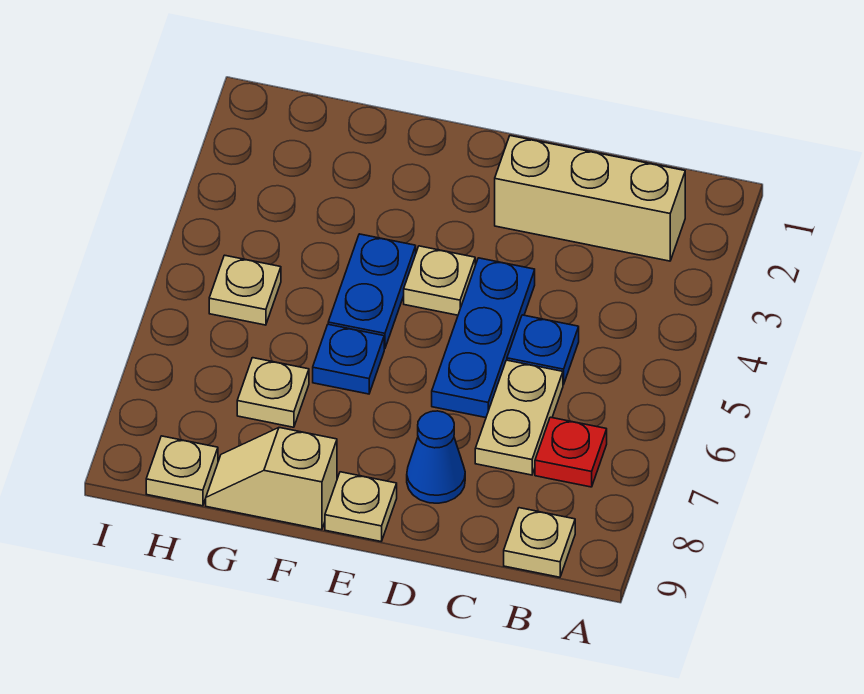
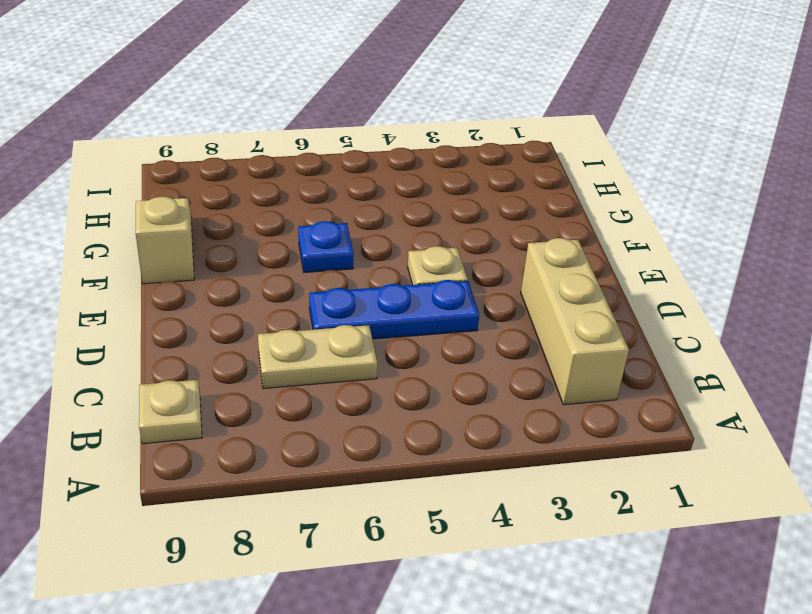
none -> red plate B7 level 1
none -> blue plate C5 level 1
none -> blue cone D8 level 1

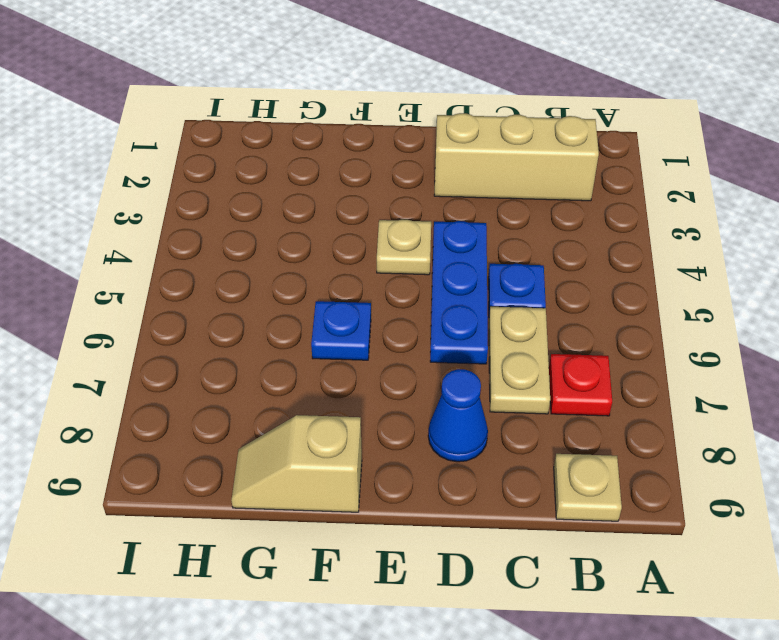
none -> tan plate E9 level 1
none -> blue plate F4:F5 level 1
none -> tan plate G7 level 1

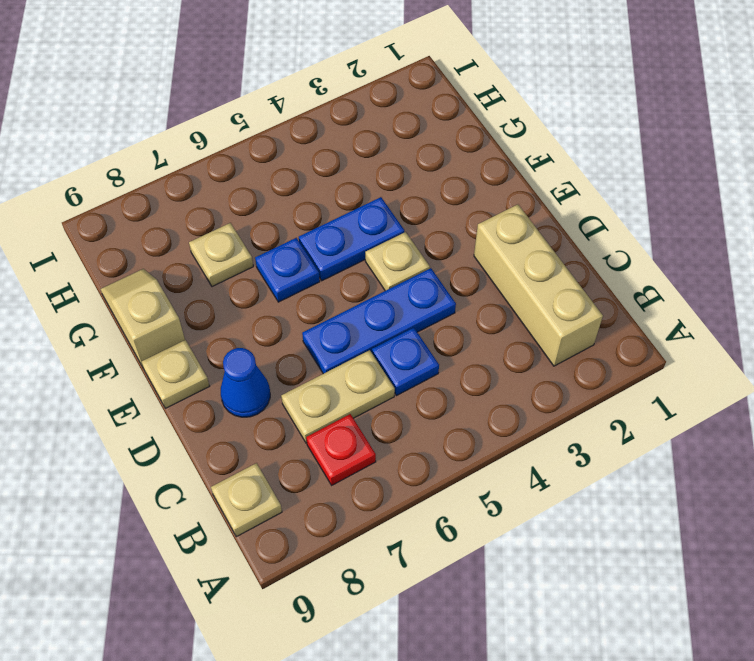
none -> tan plate H5 level 1
none -> tan plate H9 level 1

